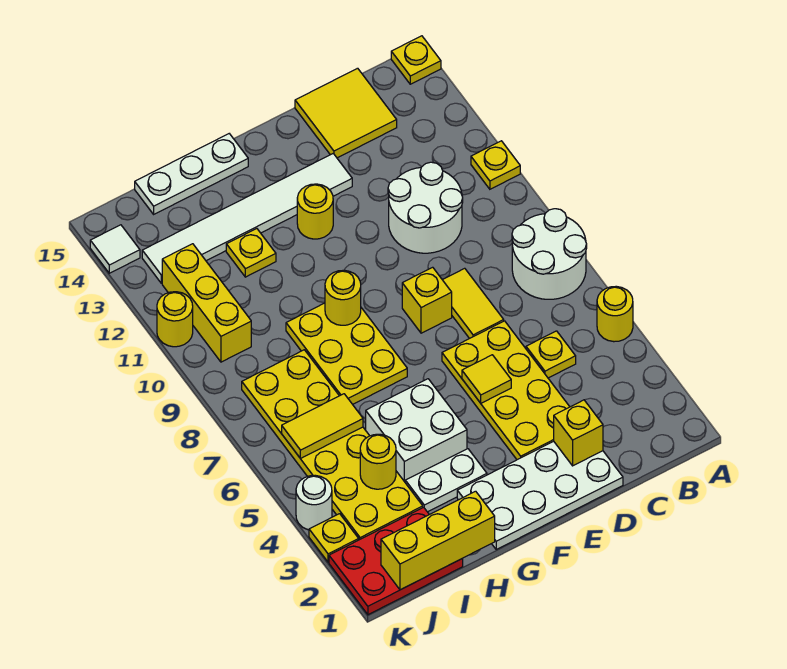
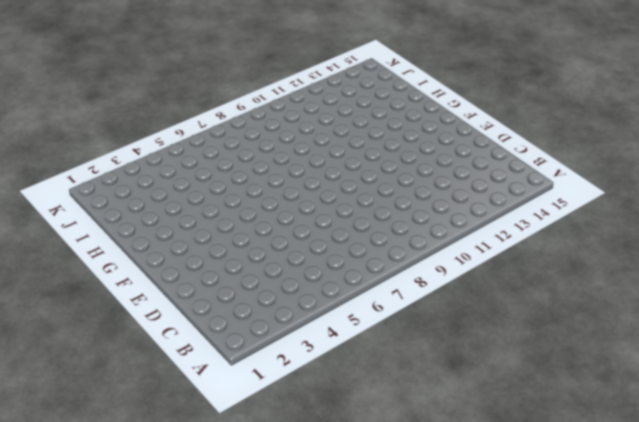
none -> yellow round brick A5 level 1
none -> white round brick A7:B8 level 1
none -> yellow plate A11 level 1
none -> yellow plate A15 level 1

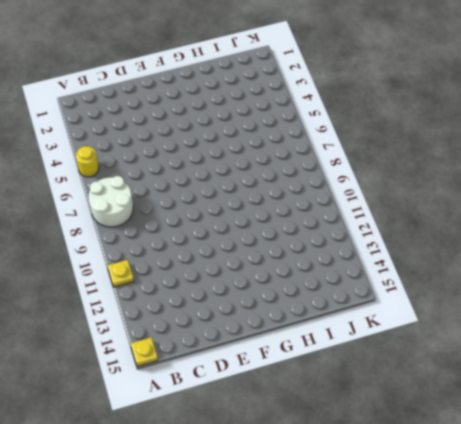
none -> yellow plate C5 level 1
none -> white round brick C10:D11 level 1
none -> yellow tile C14:D15 level 1
none -> white plate D1:G2 level 1

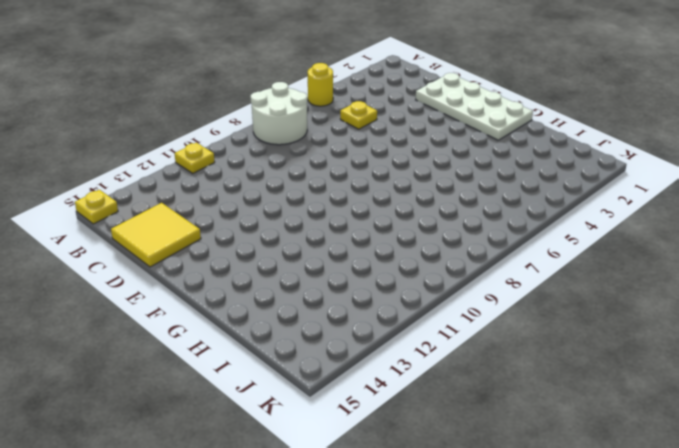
none -> white round brick C10:D11 level 1
none -> yellow plate D3:E6 level 1
none -> yellow tile D7:D8 level 1
none -> yellow brick E8 level 1

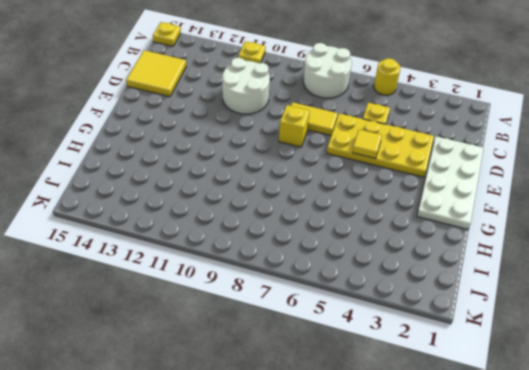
none -> white tile E13:J13 level 1
none -> yellow round brick F12 level 1
none -> white plate G3:H3 level 1
none -> white brick G4:H5 level 1

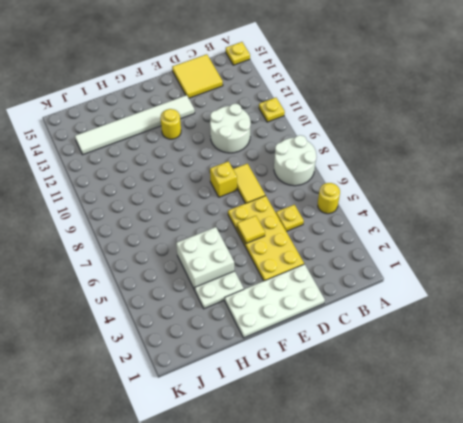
none -> yellow plate G7:H9 level 1
none -> white plate G15:I15 level 1
none -> yellow plate H12 level 1
none -> red plate I1:K2 level 1

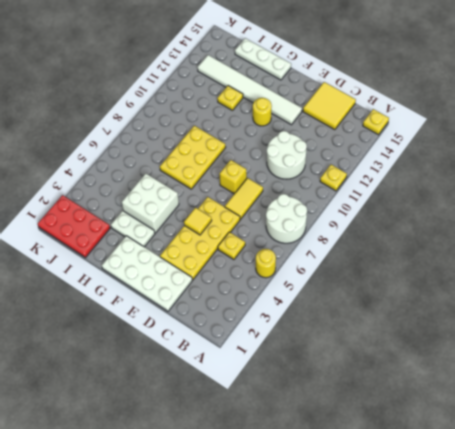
none -> yellow plate I3:J8 level 1
none -> yellow brick J10:J12 level 1
none -> yellow plate K3 level 1
none -> white round brick K4 level 1

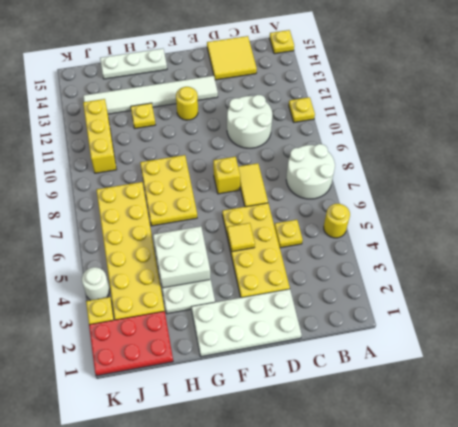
none -> yellow round brick K11 level 1
none -> white tile K14 level 1
none -> yellow brick D2 level 2
none -> yellow round brick G9 level 2

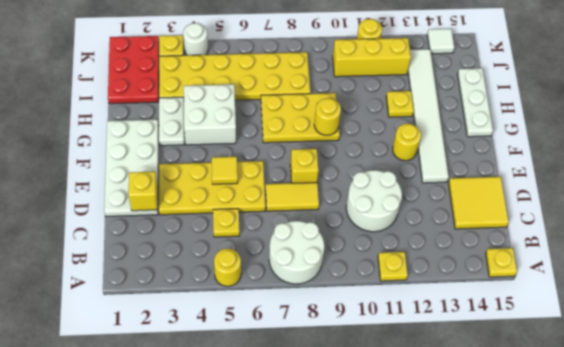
none -> yellow brick H1:J1 level 2
none -> yellow round brick I4 level 2
none -> yellow tile I6:J6 level 2

